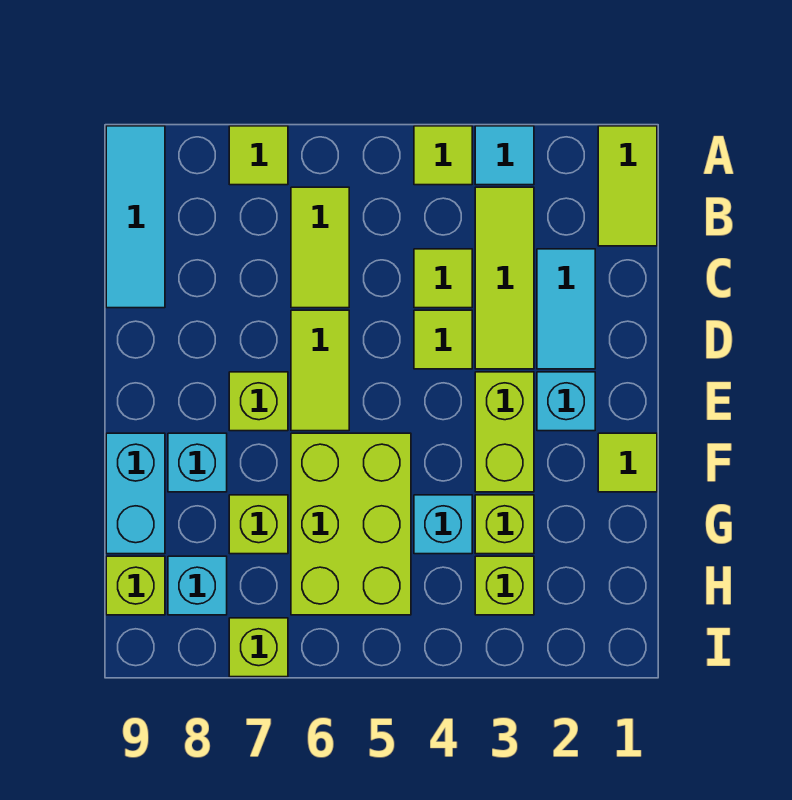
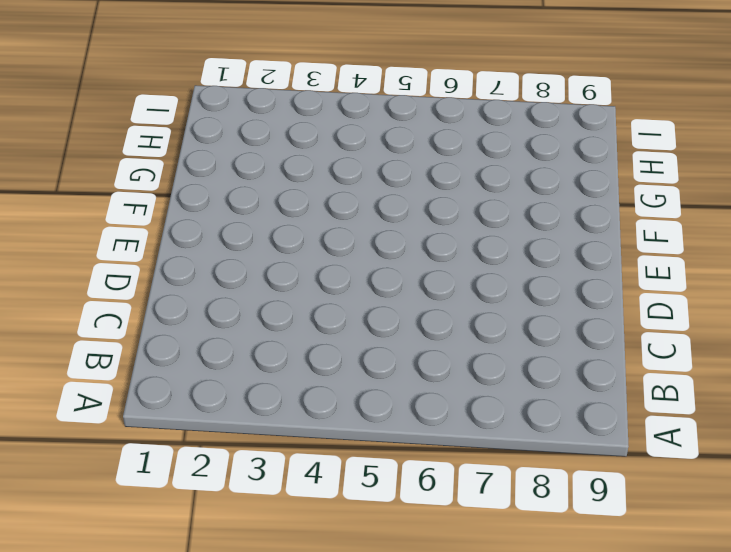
none -> lime tile A1:B1 level 1
none -> cyan tile A3 level 1
none -> lime tile A4 level 1

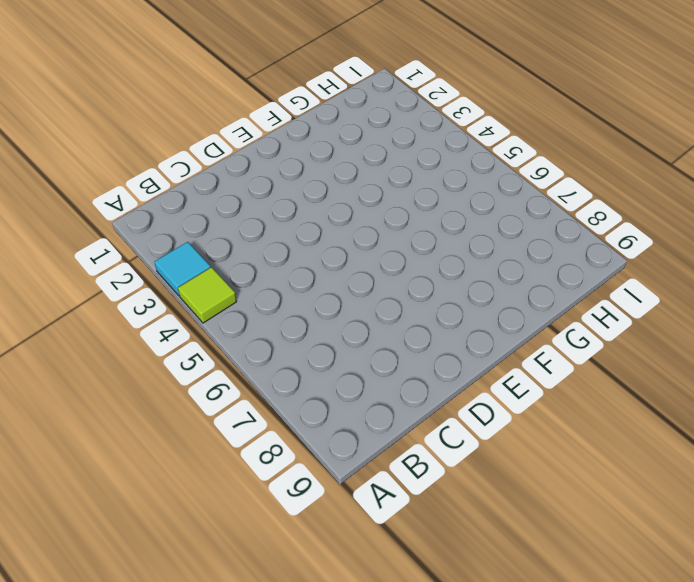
none -> lime tile A1:B1 level 1
none -> lime tile A7 level 1
none -> cyan tile A9:C9 level 1

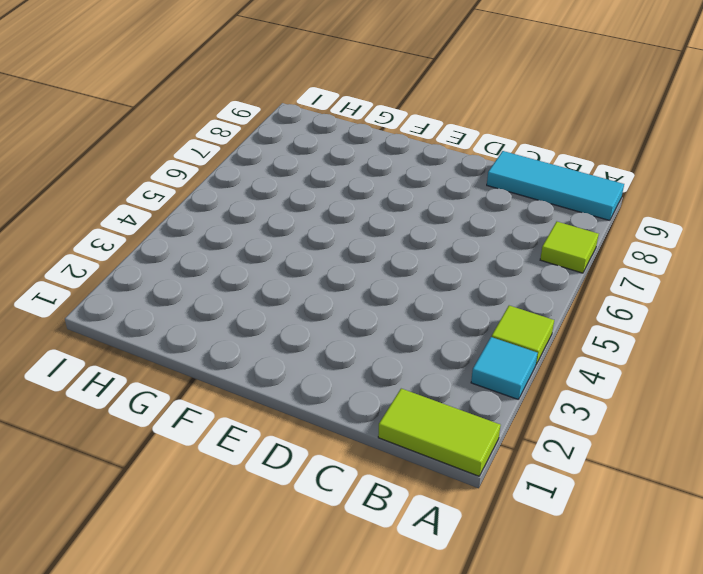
none -> lime tile B3:D3 level 1
none -> lime tile B6:C6 level 1
none -> cyan tile C2:D2 level 1

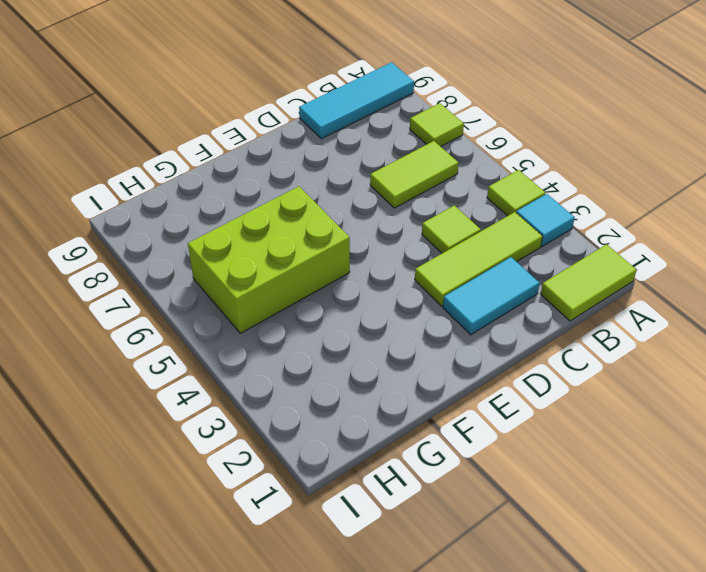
none -> lime tile D4 level 1
none -> lime tile D6:E6 level 1
none -> cyan brick E2 level 1

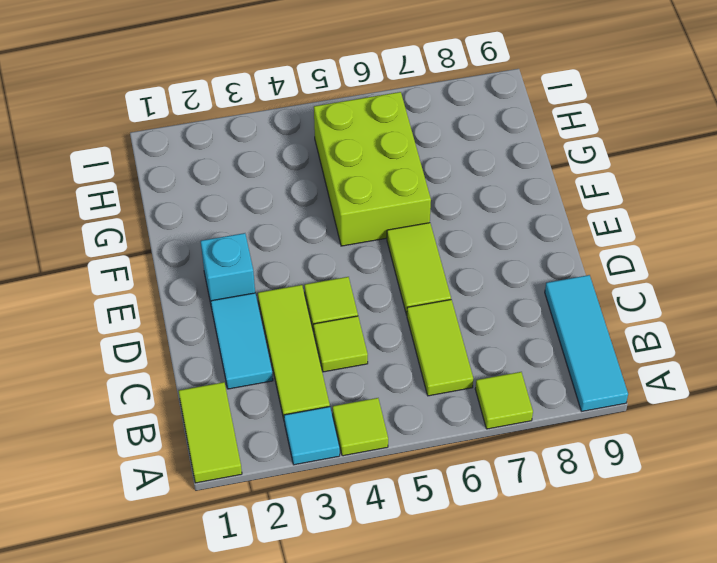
none -> lime brick E3:F3 level 1
none -> lime brick E7 level 1
none -> lime tile F1 level 1

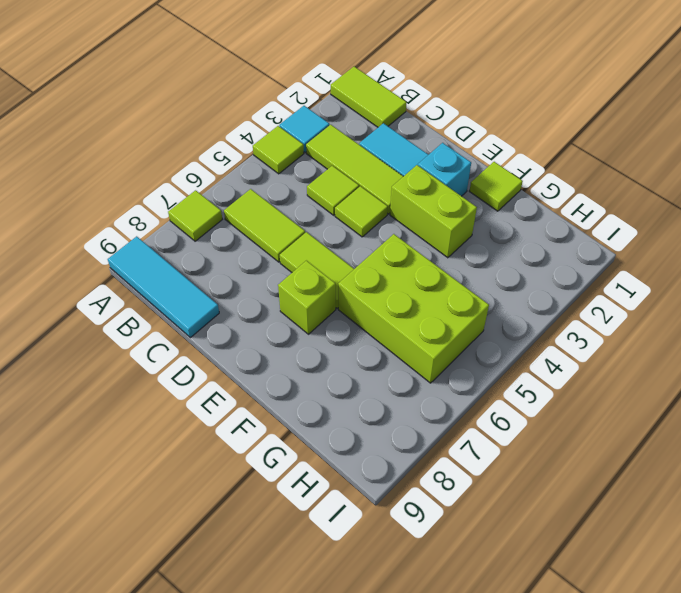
none -> cyan brick F8 level 1
none -> cyan brick F9:G9 level 1
none -> lime brick G3 level 1

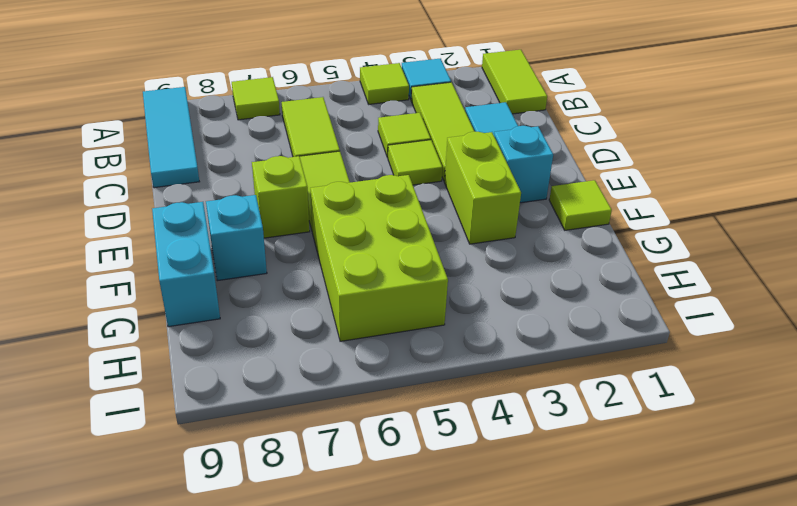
none -> lime brick G3 level 1
none -> cyan brick G4 level 1
none -> lime brick G7 level 1

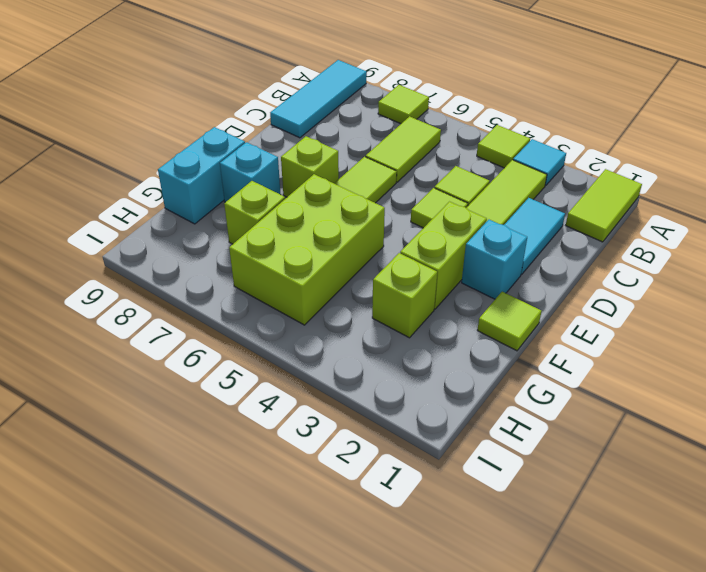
none -> cyan brick G4 level 1
none -> lime brick H3 level 1
none -> cyan brick H8 level 1

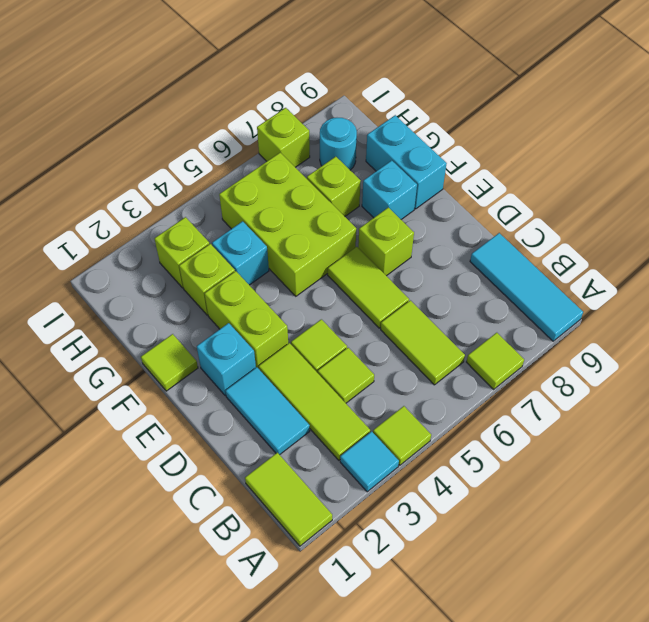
cyan round brick H8 level 1 -> cyan brick H8 level 1
none -> lime brick H9 level 1

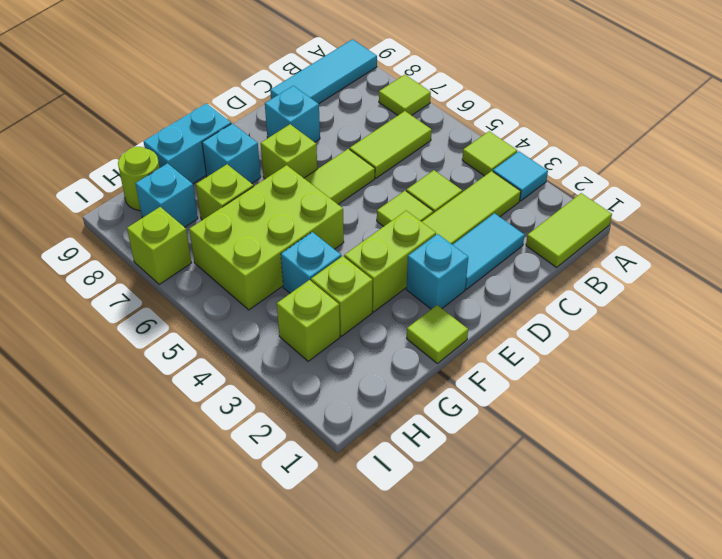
cyan brick D8 level 1 -> none
lime round brick H9 level 1 -> lime brick H9 level 1

